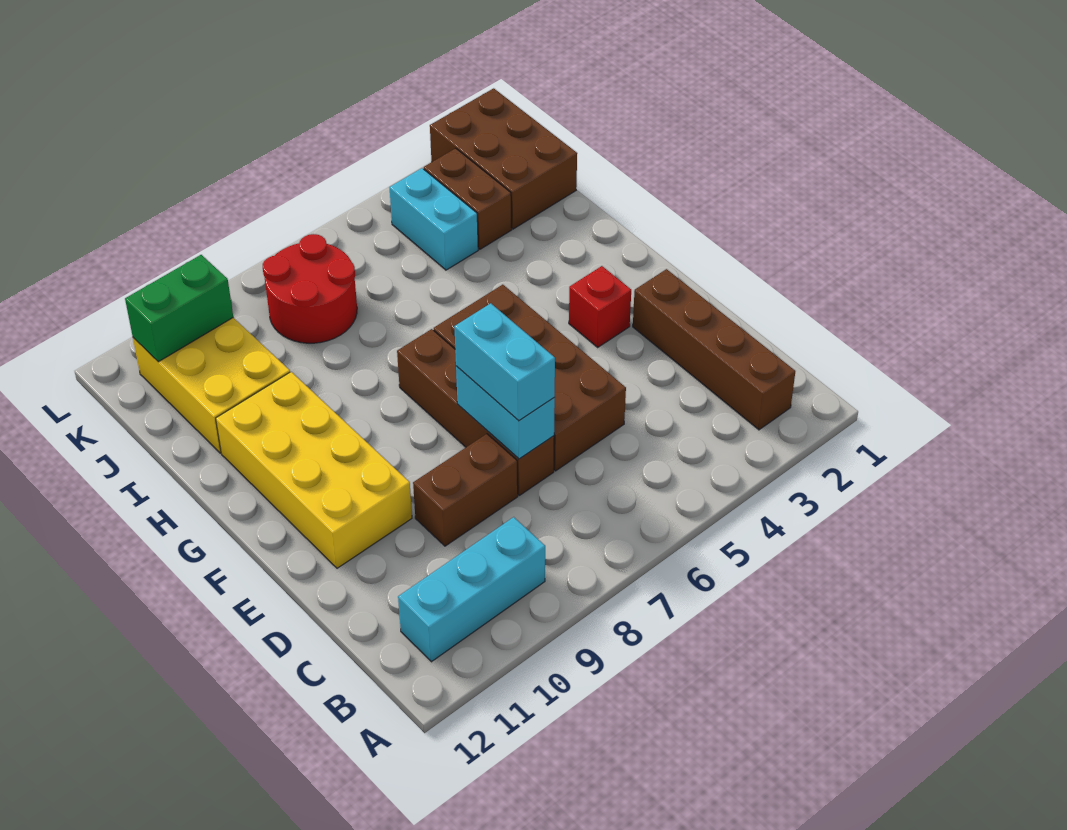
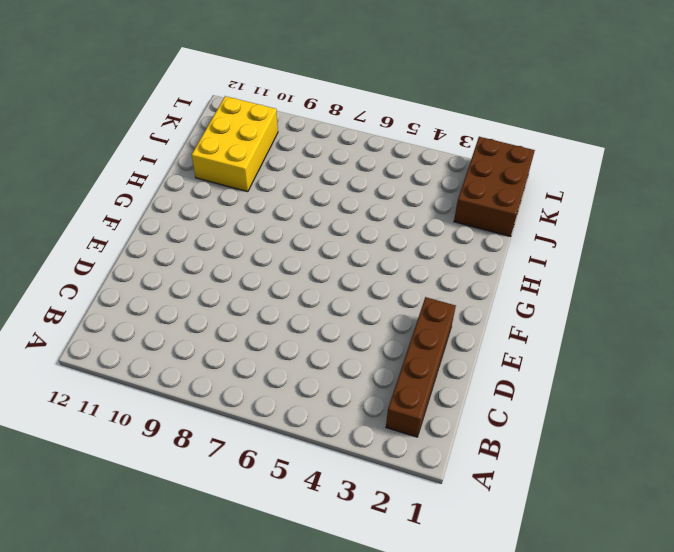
none -> cyan brick B9:B11 level 1
none -> brown brick D5:G6 level 1
none -> brown brick D7:G7 level 1

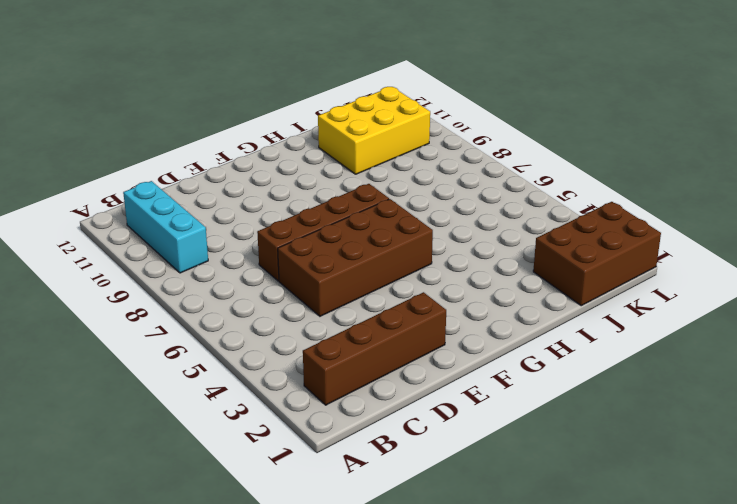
none -> brown brick D8:D9 level 1
none -> yellow brick E10:H11 level 1
none -> red brick F3 level 1

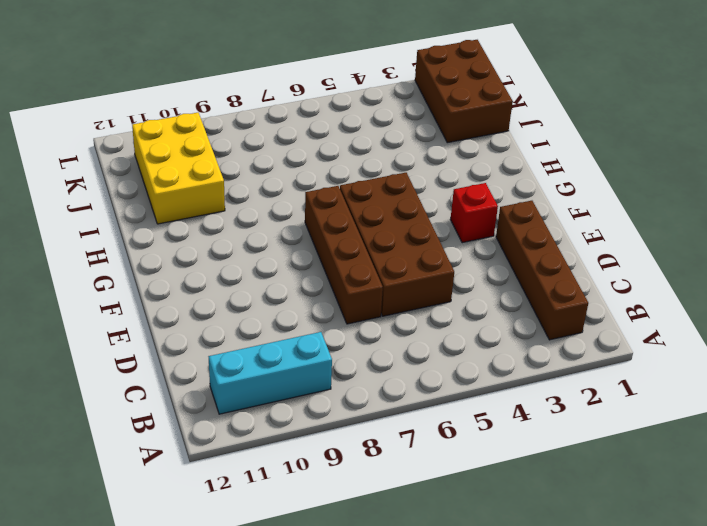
none -> brown brick D8:D9 level 1
none -> yellow brick E10:H11 level 1
none -> brown brick J3:K3 level 1

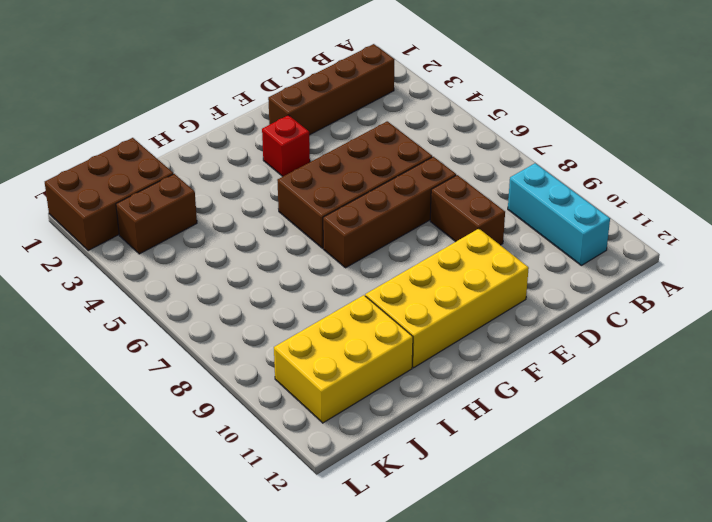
none -> cyan brick J4:K4 level 1
none -> red round brick J7:K8 level 1
none -> cyan brick D7:E7 level 2

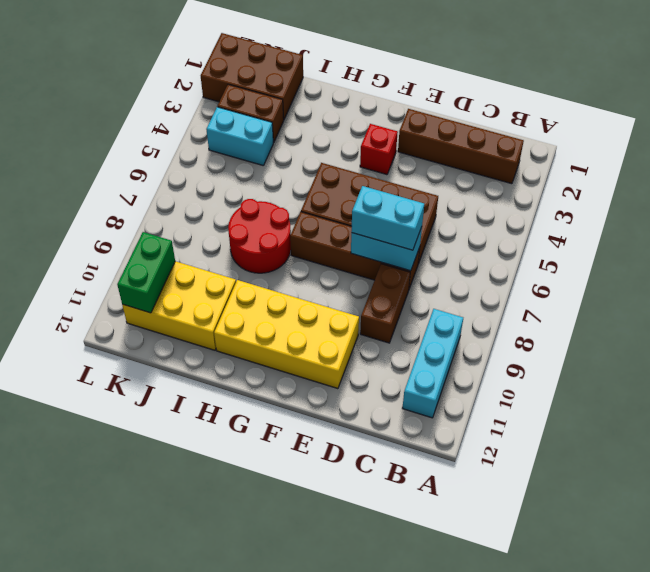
red round brick H7:I8 level 1 -> red round brick J7:K8 level 1

